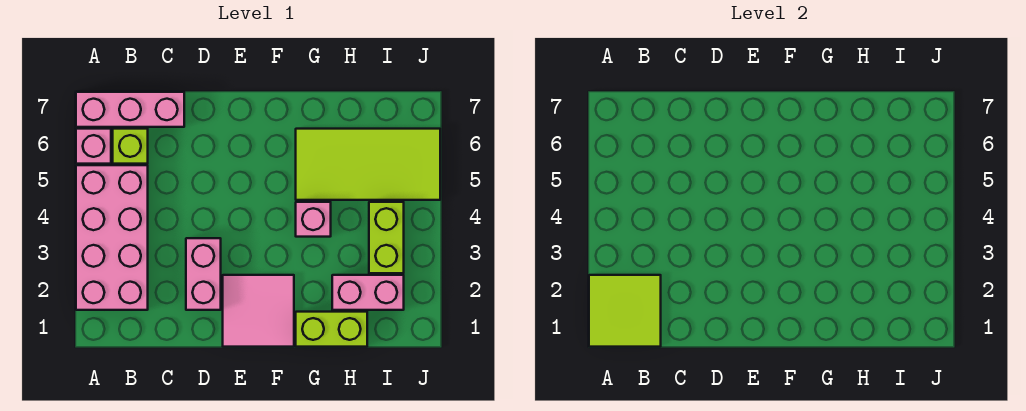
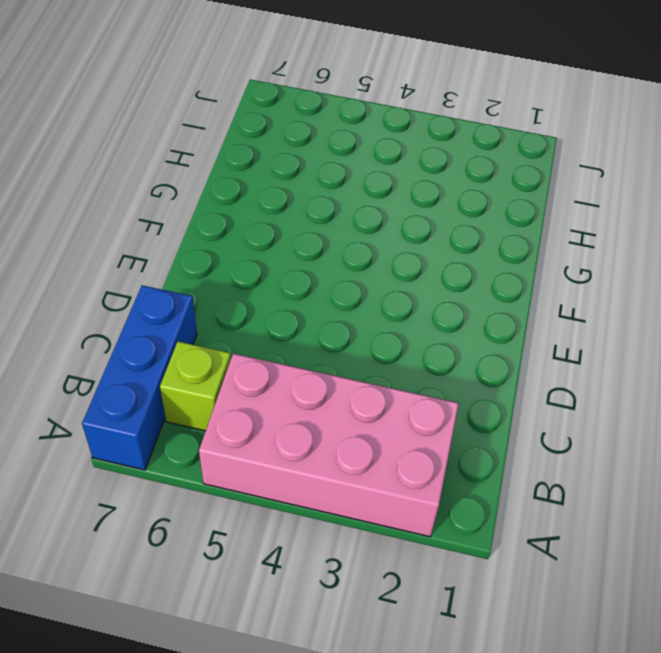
blue brick A7:C7 level 1 -> pink brick A7:C7 level 1
none -> pink brick A6 level 1
none -> pink brick D2:D3 level 1
none -> pink tile E1:F2 level 1

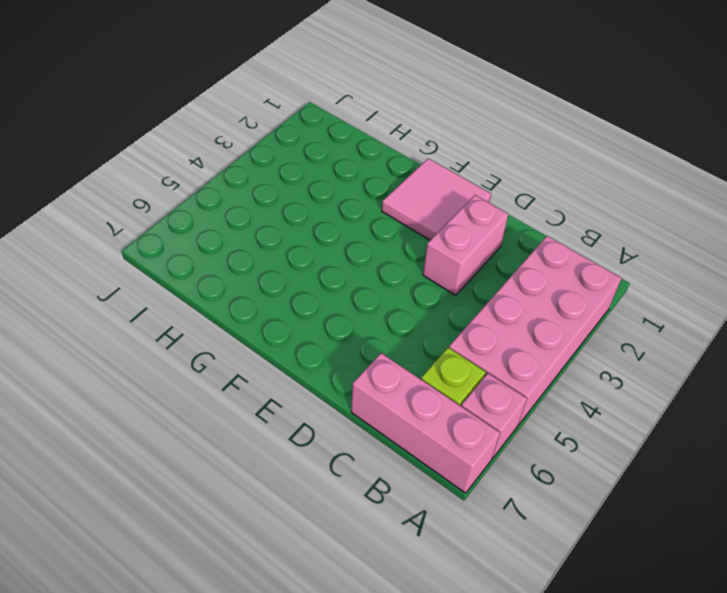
none -> lime brick G1:H1 level 1
none -> pink brick G4 level 1
none -> lime tile G5:J6 level 1

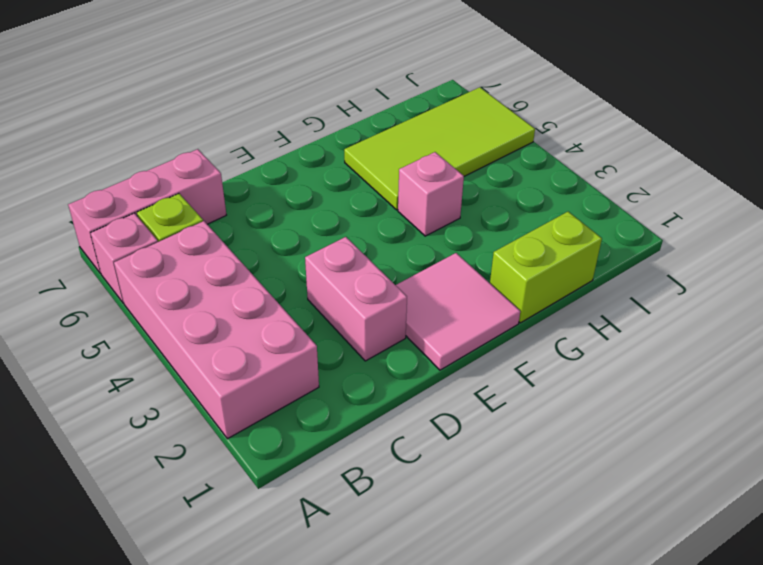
none -> pink brick H2:I2 level 1
none -> lime brick I3:I4 level 1
none -> lime tile A1:B2 level 2

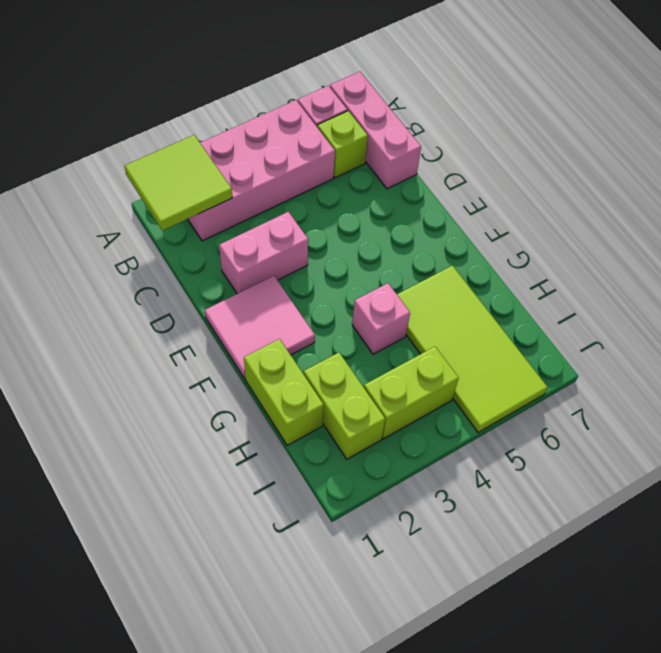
lime brick H2:I2 level 1 -> pink brick H2:I2 level 1

